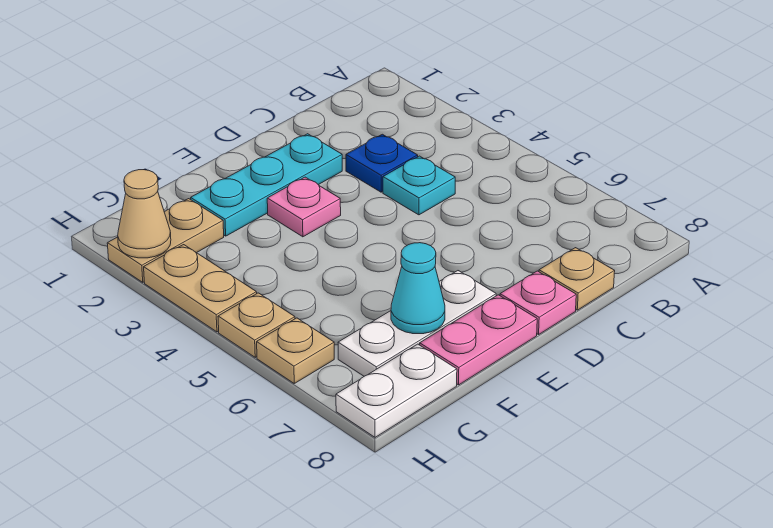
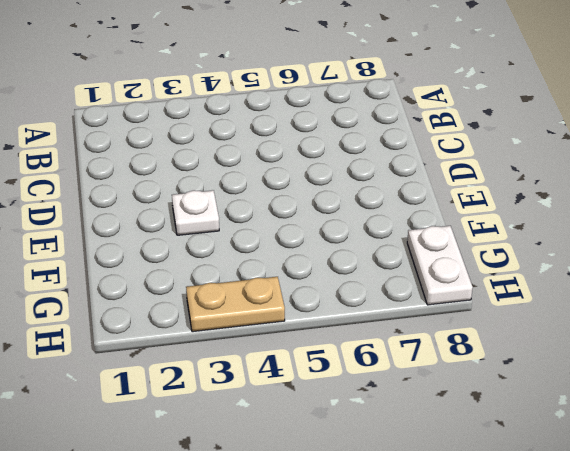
white plate E3 level 1 -> pink plate E3 level 1
none -> blue plate C3 level 1
none -> cyan plate C4 level 1
none -> tan plate C8 level 1

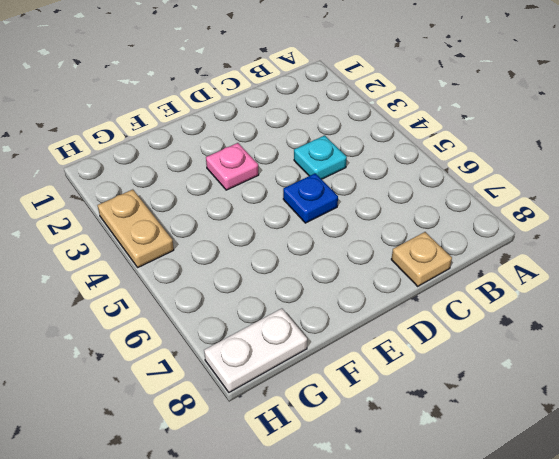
blue plate D5 level 1 -> blue plate C3 level 1
none -> cyan plate D2:F2 level 1
none -> pink plate D8 level 1
none -> white plate E7:G7 level 1

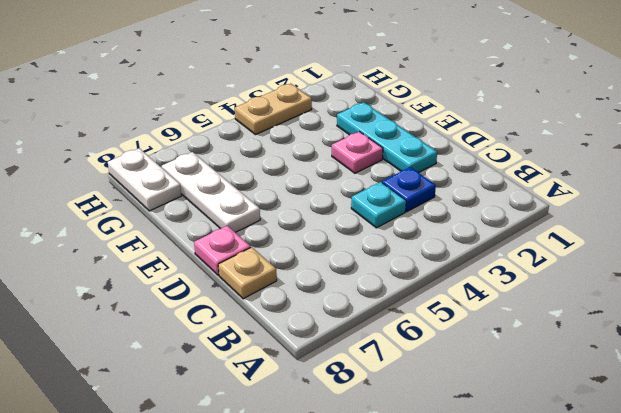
none -> pink plate E8:F8 level 1
none -> tan plate G2:H2 level 1
none -> tan plate H5 level 1

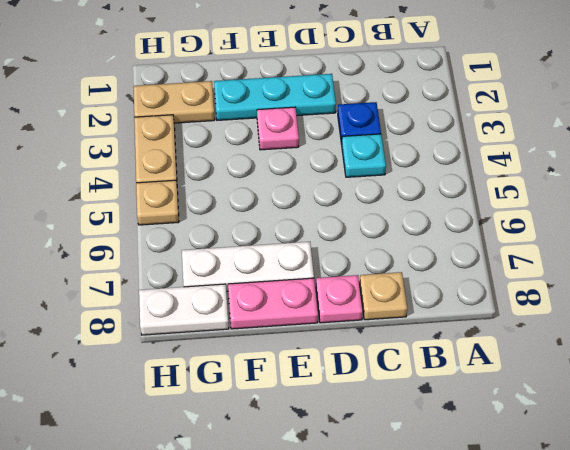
none -> tan plate H6 level 1
none -> cyan cone F7 level 2
none -> tan cone H2 level 2

